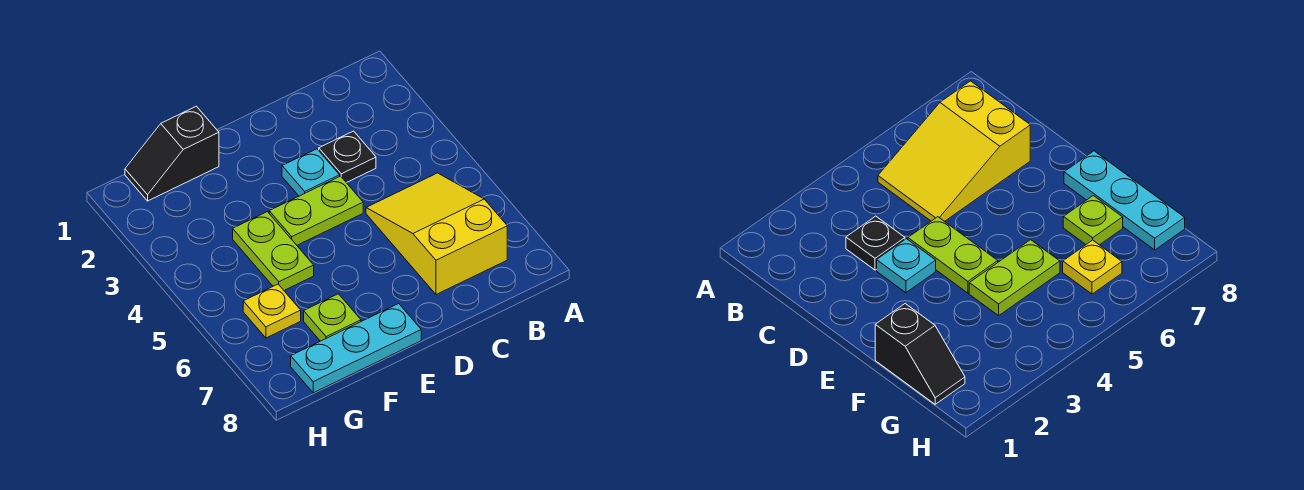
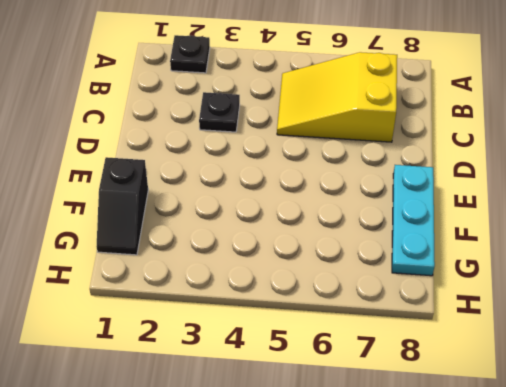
black plate A2 level 1 -> none
none -> cyan plate D3 level 1
none -> lime plate D4:E4 level 1

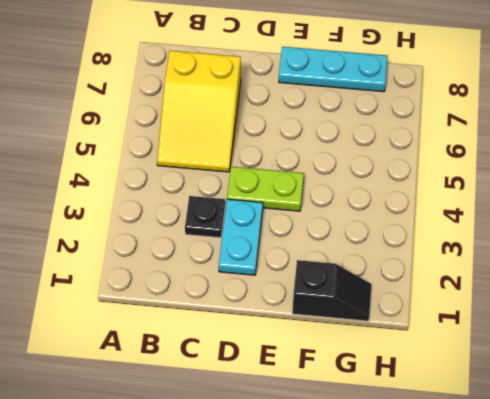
cyan plate D2:D3 level 1 -> cyan plate D3 level 1
none -> lime plate F4:F5 level 1
none -> lime plate F7 level 1

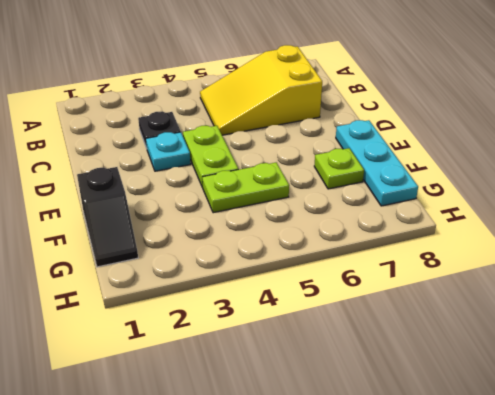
none -> yellow plate G6 level 1

